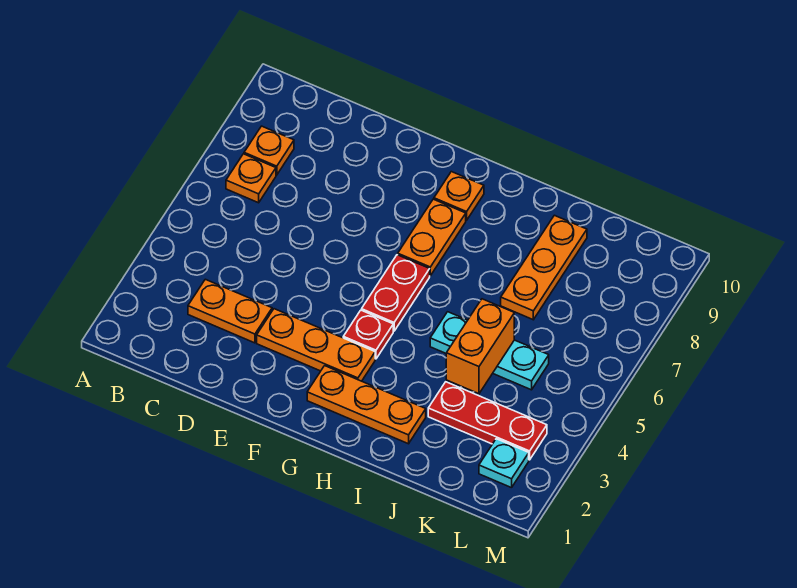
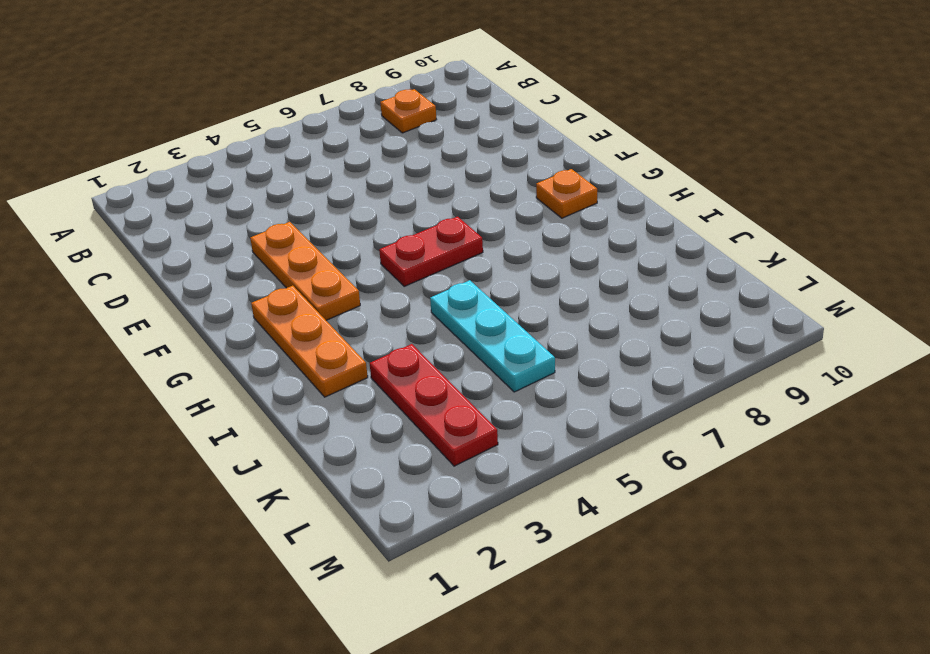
none -> orange plate B7 level 1
none -> orange plate C3:D3 level 1
none -> red plate G4 level 1

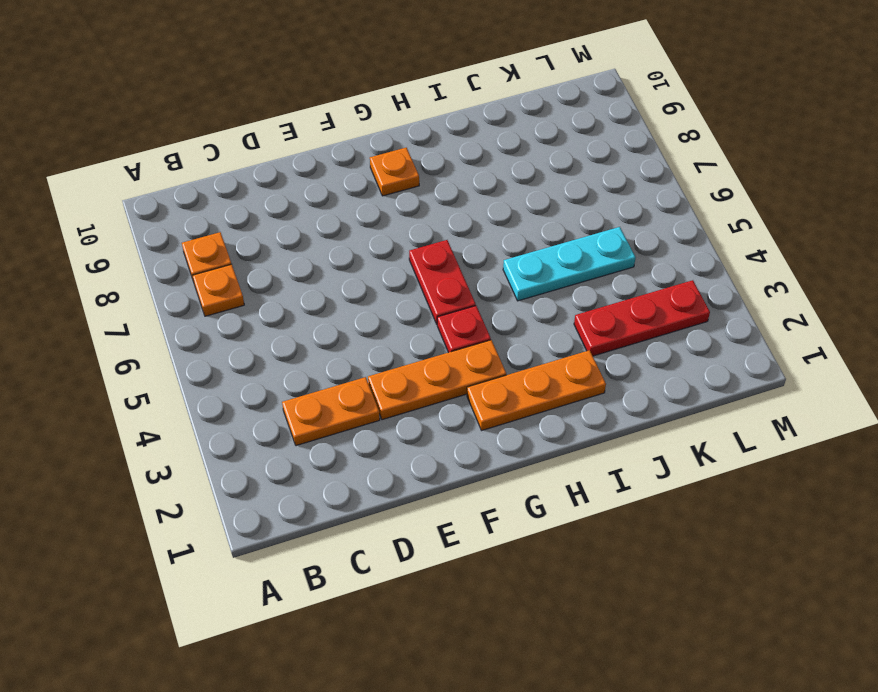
none -> orange plate G7:G8 level 1
none -> orange plate J7:J9 level 1
none -> cyan plate L2 level 1

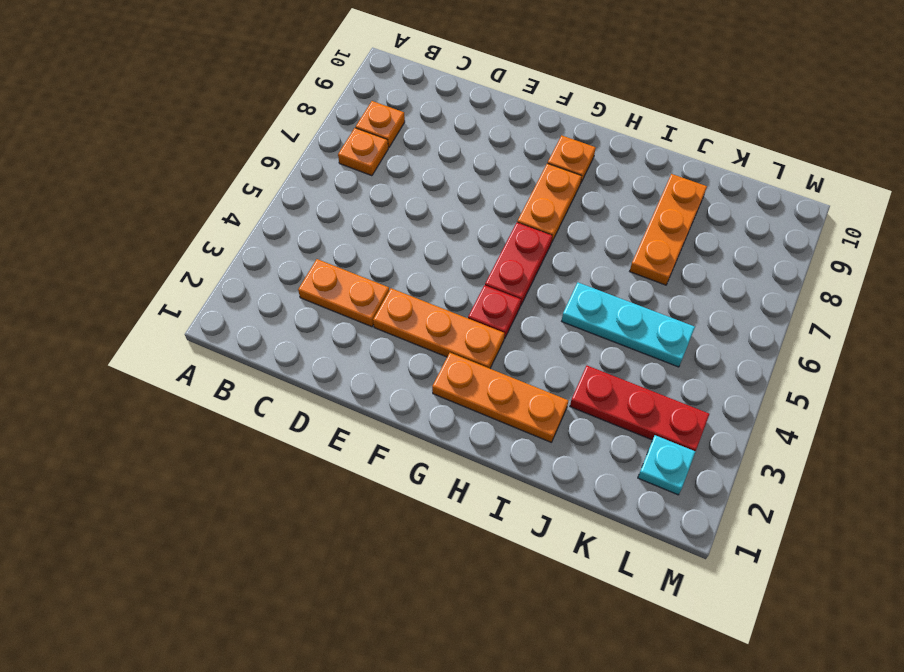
none -> orange brick J4:J5 level 2

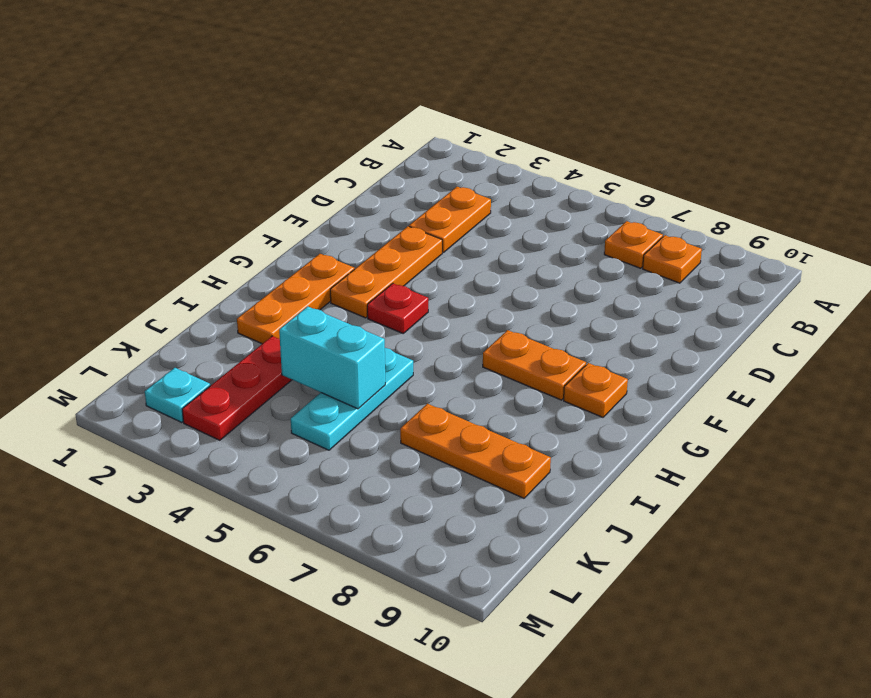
cyan brick J4:J5 level 2 -> orange brick J4:J5 level 2
none -> red plate G5:G6 level 1

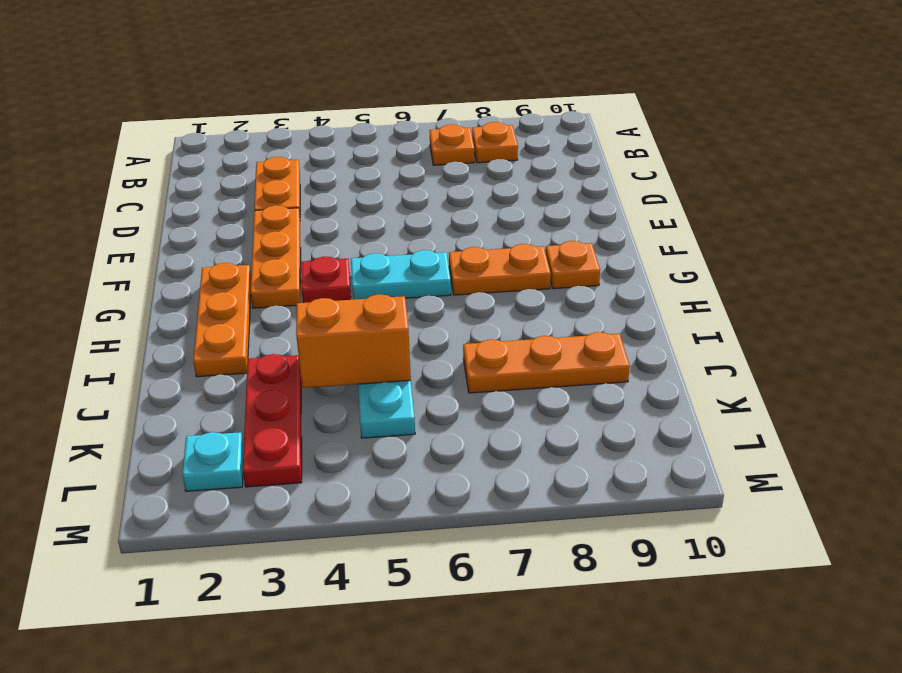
cyan plate G5:G6 level 1 -> red plate G5:G6 level 1

